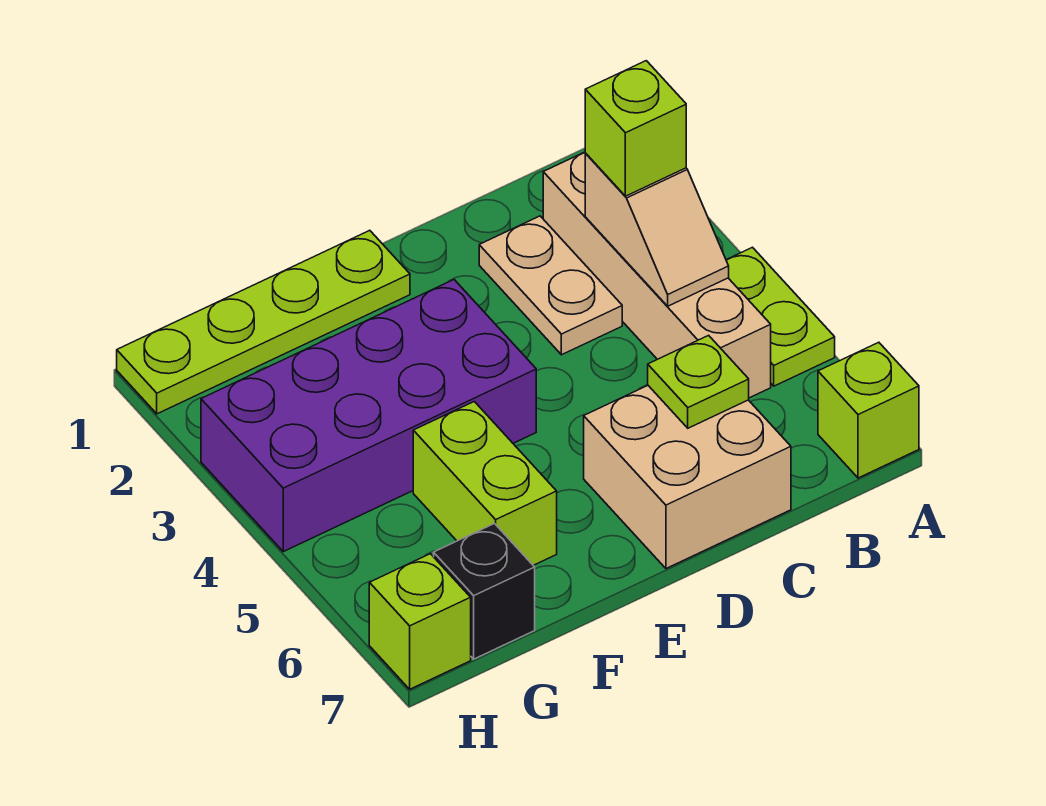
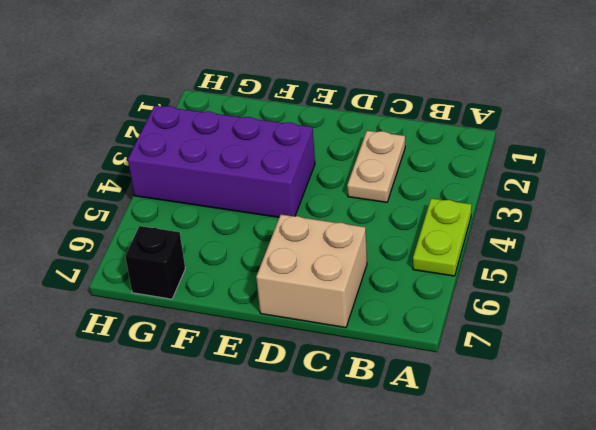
none -> lime brick A7 level 1
none -> tan brick B2:B5 level 1
none -> lime plate E1:H1 level 1

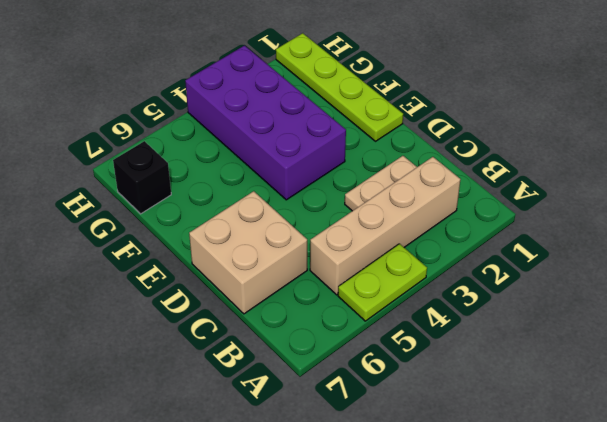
none -> lime brick A7 level 1
none -> lime brick F5:F6 level 1
none -> lime brick H7 level 1

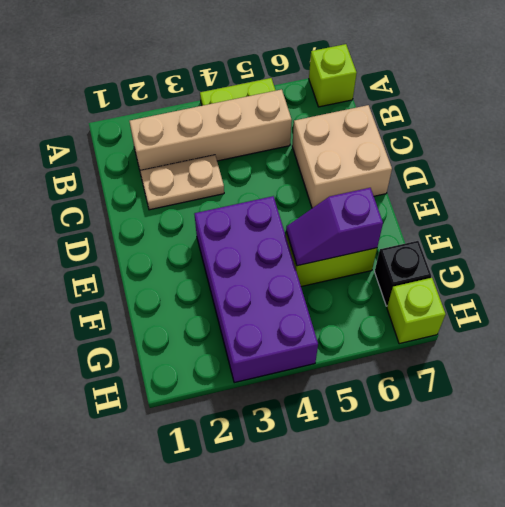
purple slope F5:F6 level 2 top 6 -> none
none -> lime plate E1:H1 level 1
none -> tan slope B3:B4 level 2 top 3
none -> lime plate C6 level 2

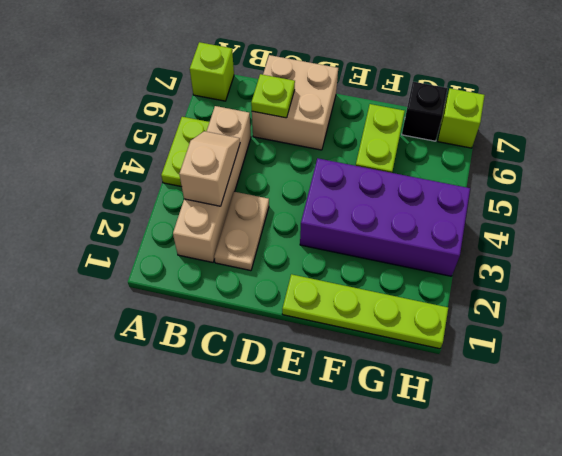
none -> lime brick B3 level 3

